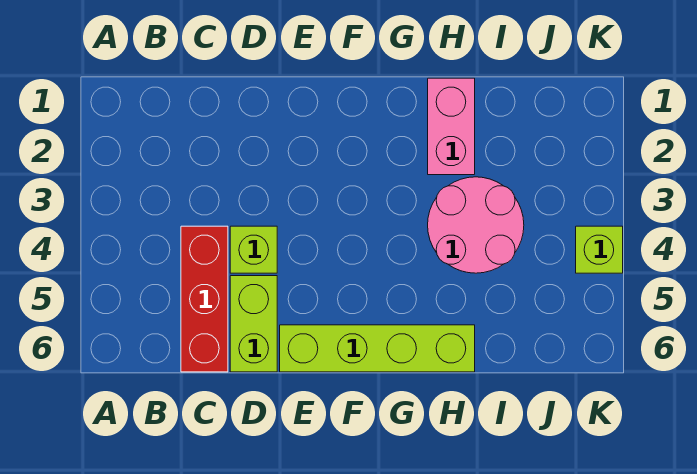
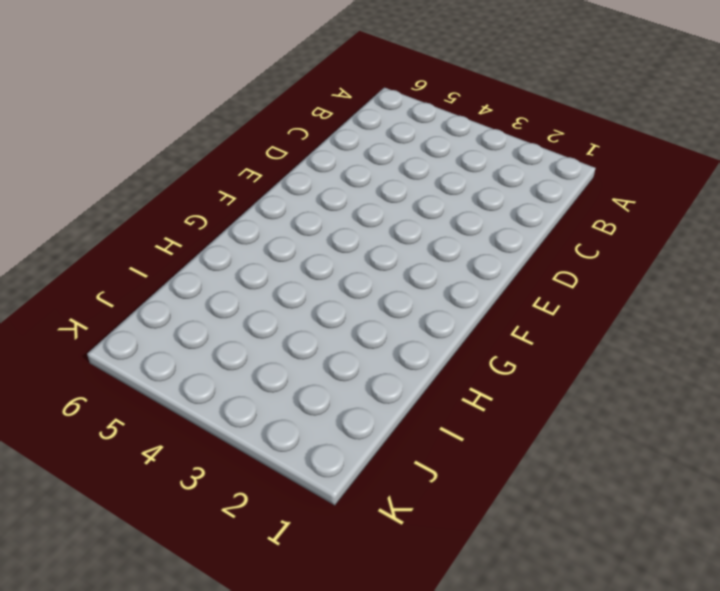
none -> red brick C4:C6 level 1
none -> lime brick D4 level 1

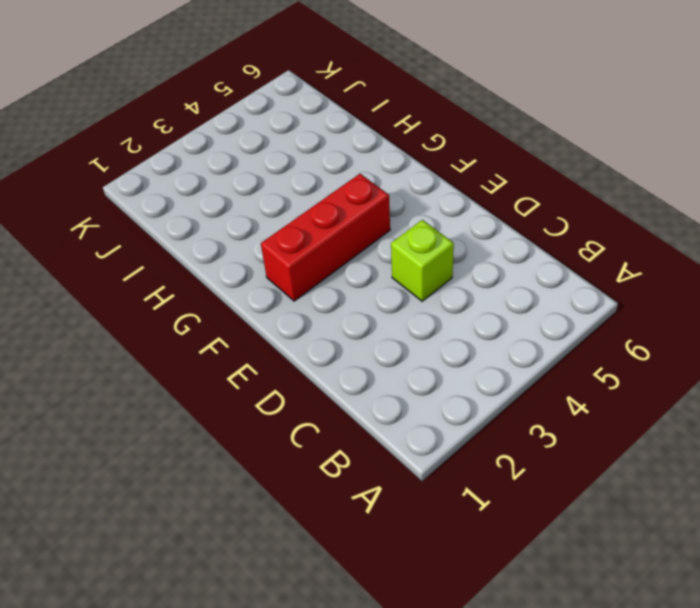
red brick F2:F4 level 1 -> red brick C4:C6 level 1
none -> lime brick D5:D6 level 1
none -> lime brick E6:H6 level 1

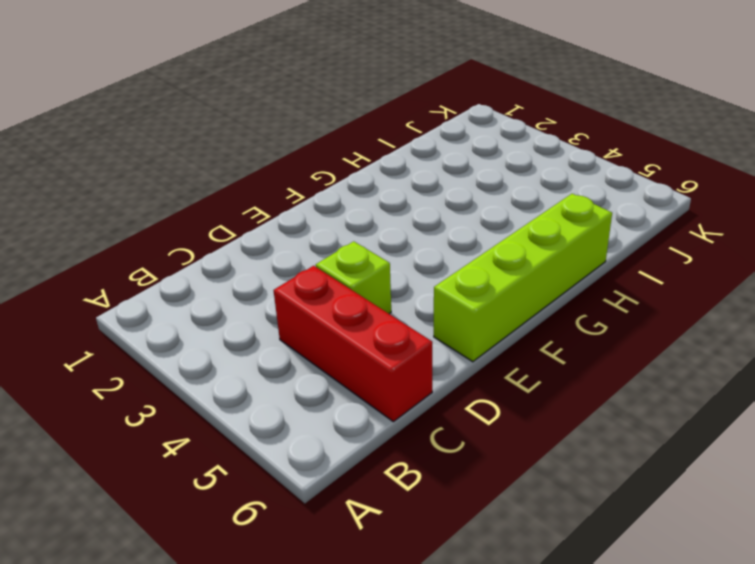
none -> lime brick D5:D6 level 1
none -> pink brick H1:H2 level 1

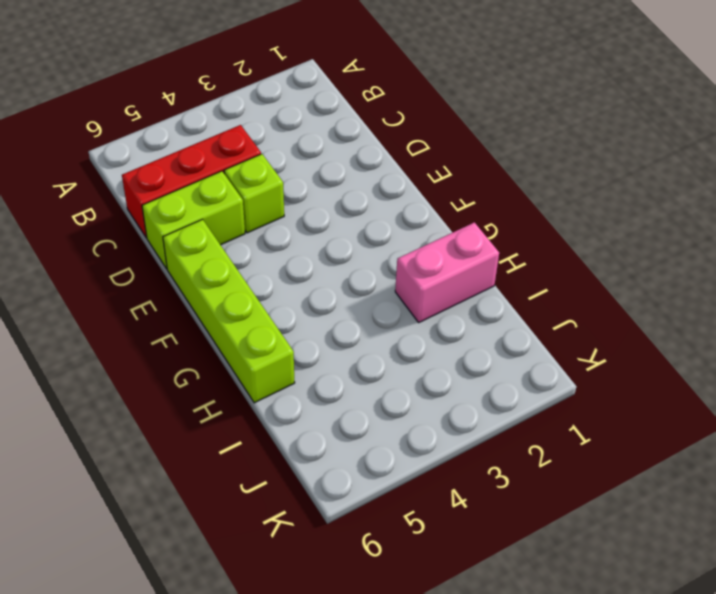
none -> pink round brick H3:I4 level 1
none -> lime brick K4 level 1

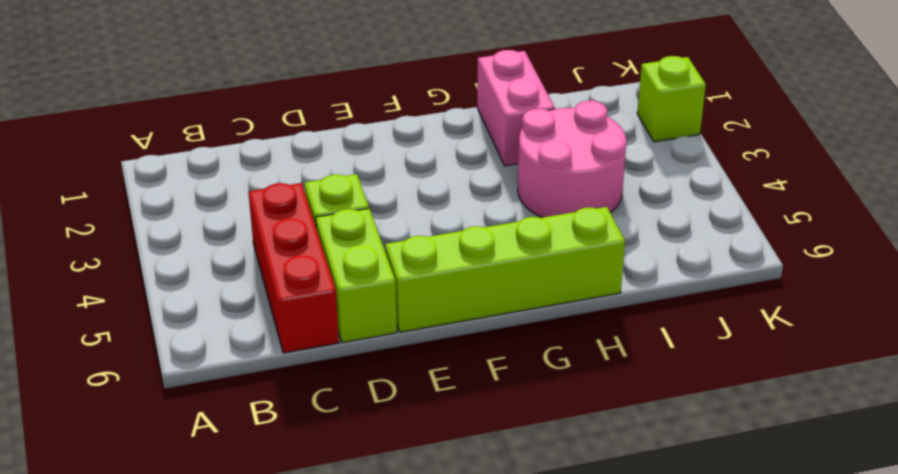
lime brick K2 level 1 -> lime brick K4 level 1

